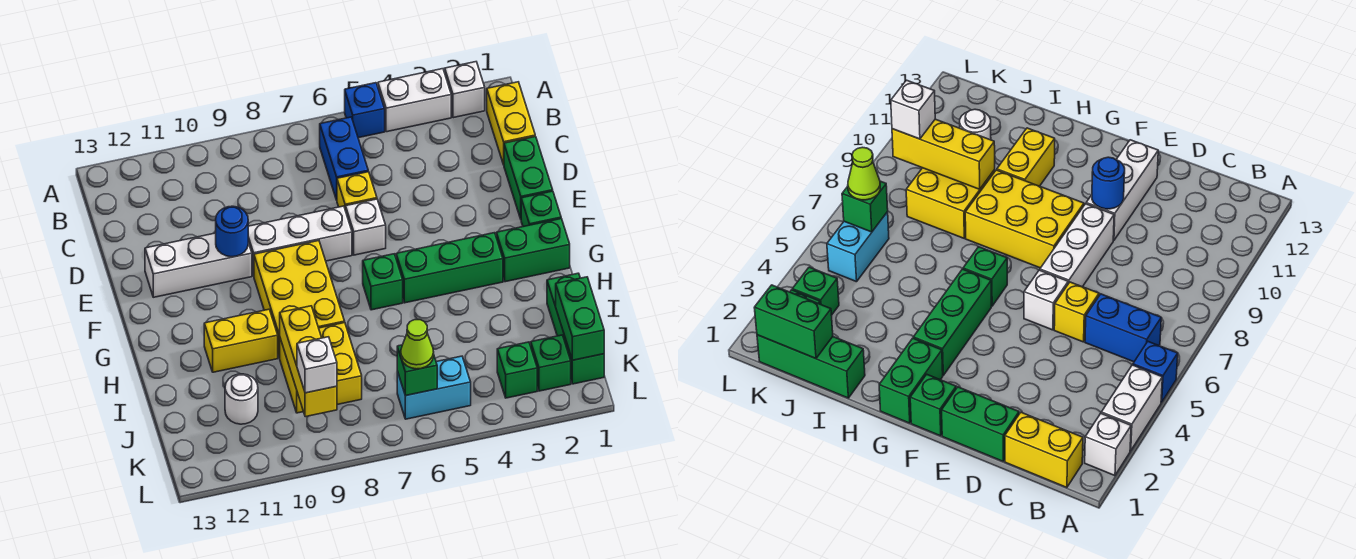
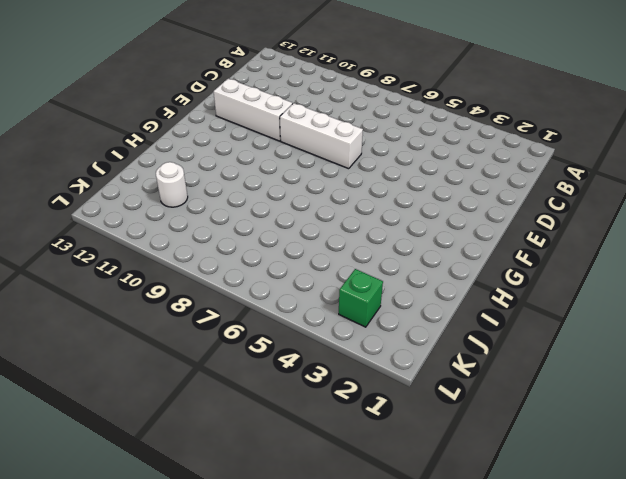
none -> white brick A2 level 1
none -> white brick A3:A4 level 1
none -> blue brick A5 level 1

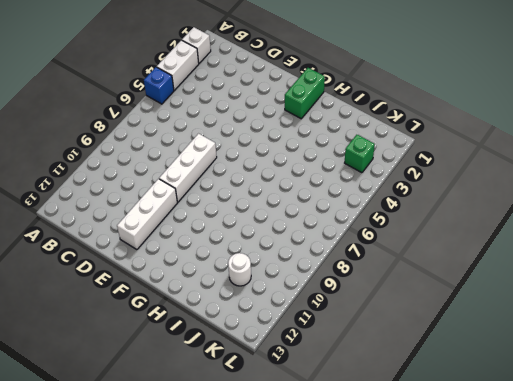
none -> yellow brick B1:C1 level 1
none -> blue brick B6:C6 level 1
none -> green brick D1:E1 level 1

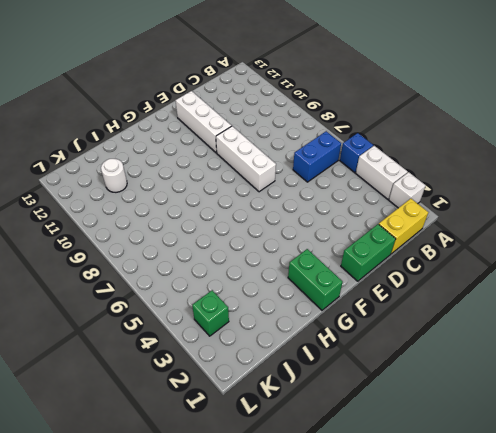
none -> yellow brick D6 level 1
none -> white brick E6 level 1
none -> green brick F1 level 1

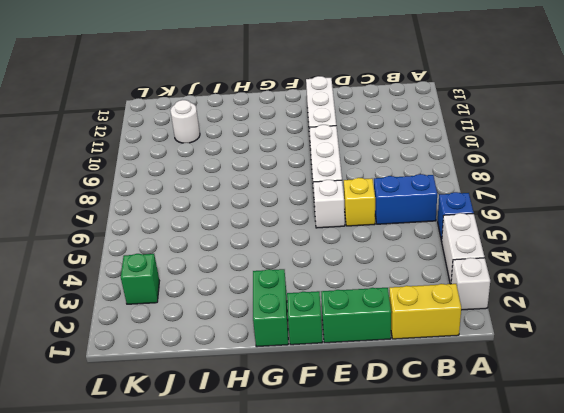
none -> yellow brick F8:H9 level 1
none -> green brick G3:G5 level 1
none -> green brick G6 level 1

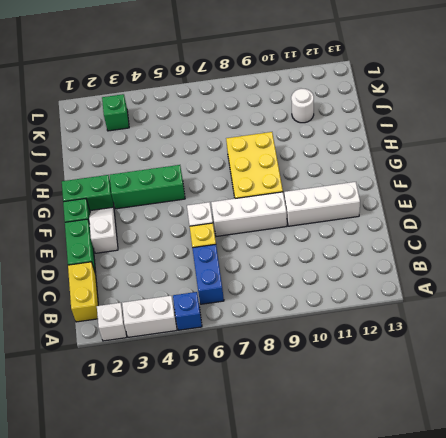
white slope E2:F2 level 1 top E -> none
none -> green brick G6 level 1
none -> yellow brick H10:H11 level 1
none -> green brick I1:K1 level 1

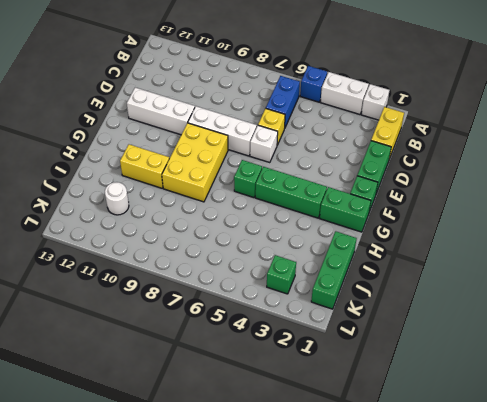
none -> yellow brick I8:J9 level 1
none -> green brick K2 level 1
none -> cyan brick K5:K6 level 1

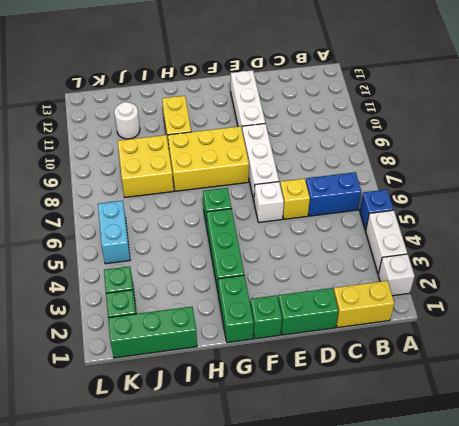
none -> blue round brick E10 level 2
none -> yellow brick I9:K9 level 2
none -> green brick J1:K1 level 2

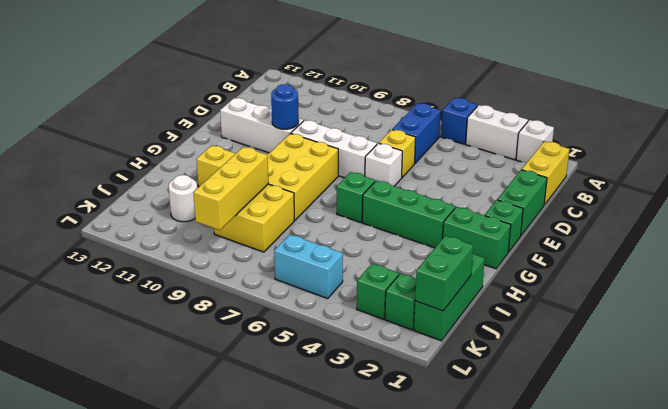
none -> green brick K6 level 2
none -> lime cone K6 level 3
none -> white brick K9 level 3

